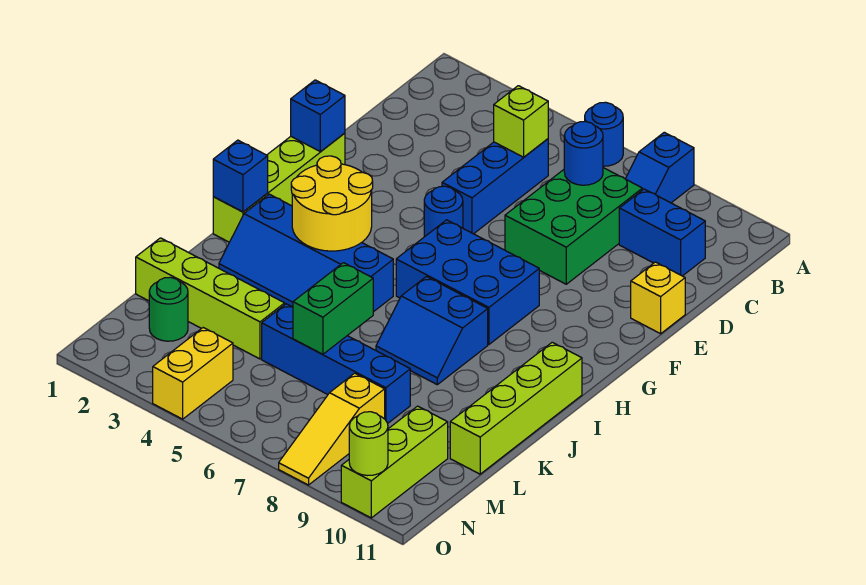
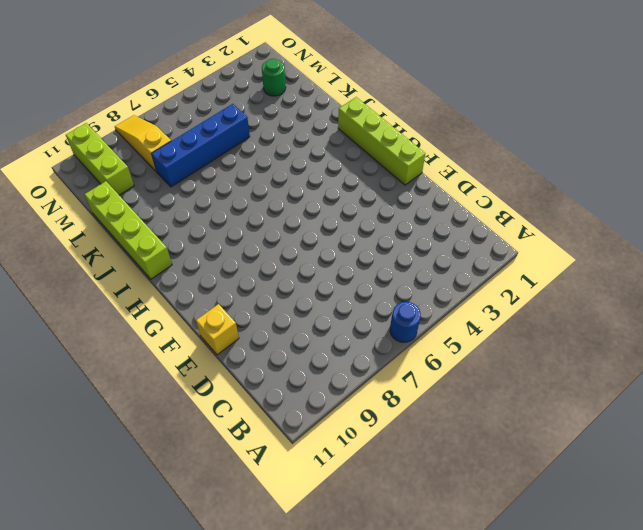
none -> blue slope A8:B8 level 1 top A
none -> blue brick C5:E5 level 1
none -> green brick C7:E8 level 1

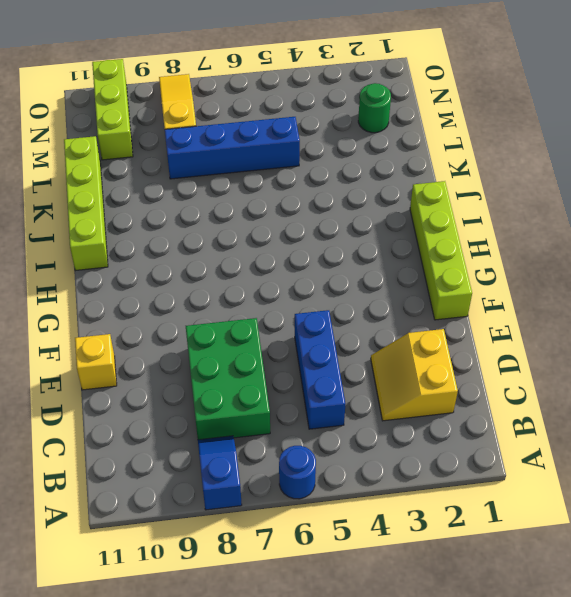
yellow slope C2:D3 level 1 top 2 -> none
none -> blue brick C9:C10 level 1
none -> blue round brick F5 level 1
none -> blue brick G6:H8 level 1

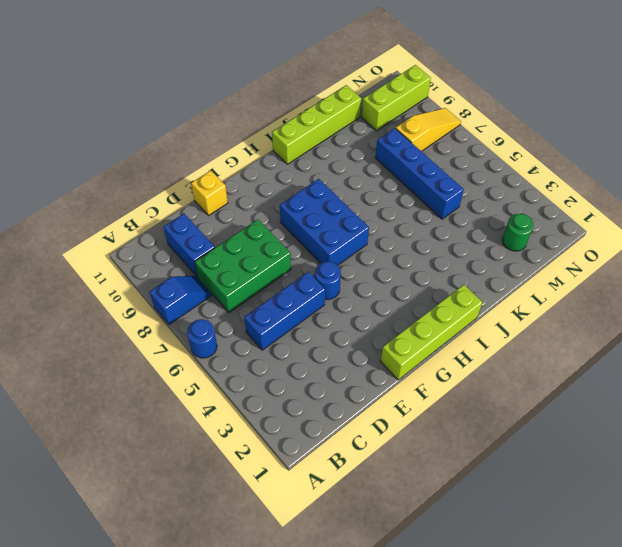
none -> blue slope I2:J5 level 1 top I
none -> blue slope I7:J8 level 1 top I
none -> lime brick L1:L4 level 1

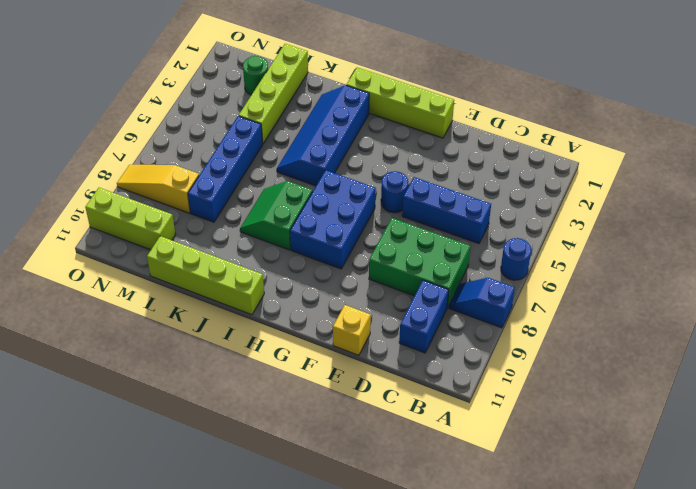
green slope I7:J8 level 1 top I -> blue slope I7:J8 level 1 top I
none -> yellow brick N4:O4 level 1
none -> lime brick C5 level 2
none -> blue round brick C7 level 2

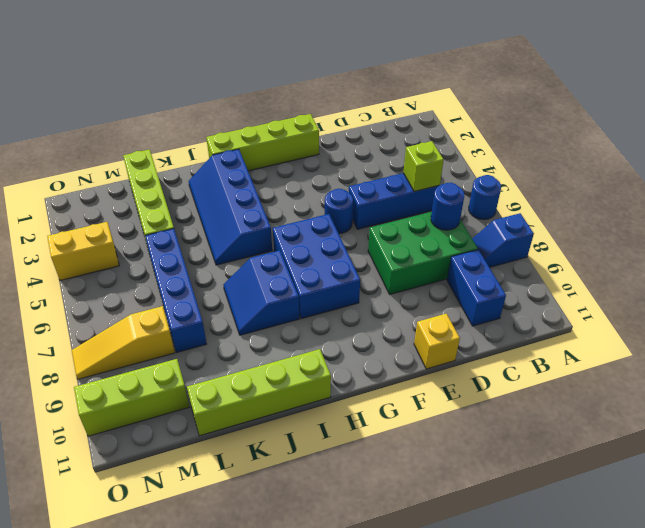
none -> green round brick M2 level 1
none -> blue brick F1 level 2
none -> yellow round brick H3:I4 level 2

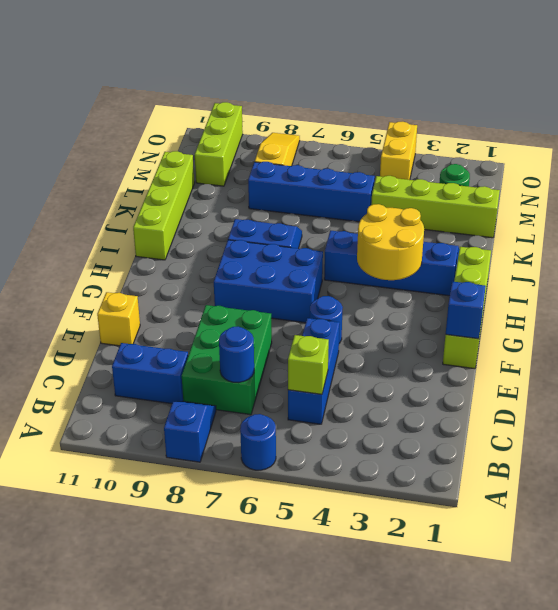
none -> blue brick I1 level 2
none -> green brick K6:L6 level 2
none -> lime round brick O10 level 2

